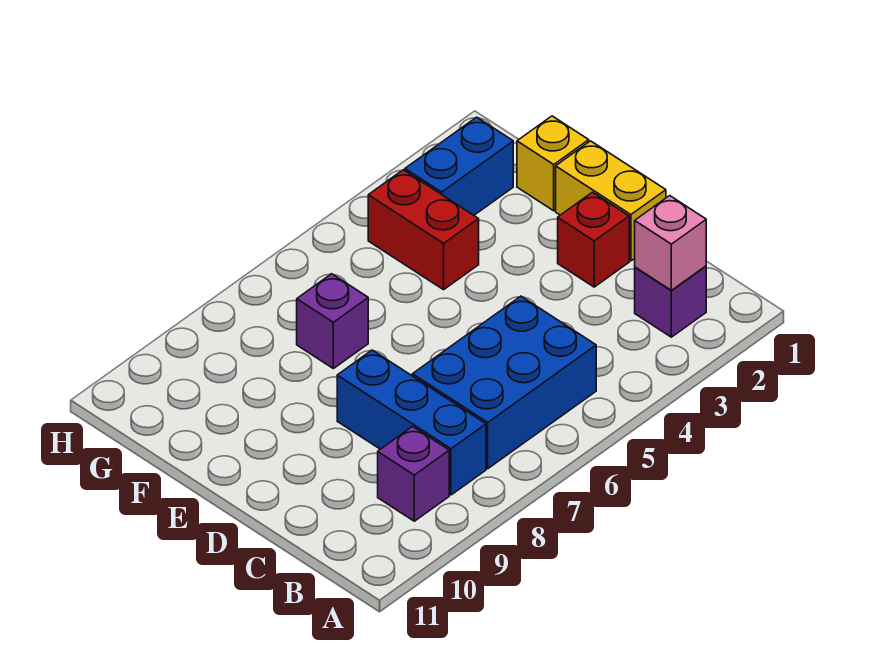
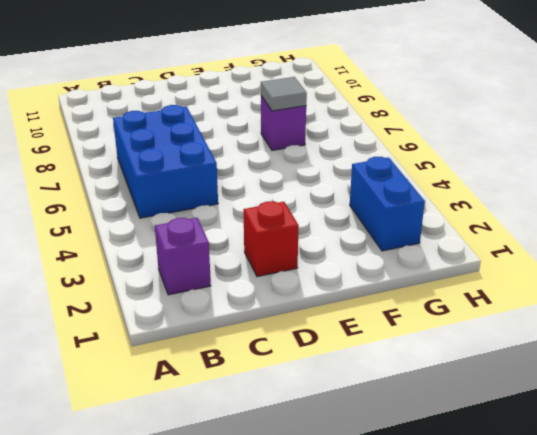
grey tile F7 level 2 -> none
none -> blue brick B8:D8 level 1
none -> purple brick B9 level 1

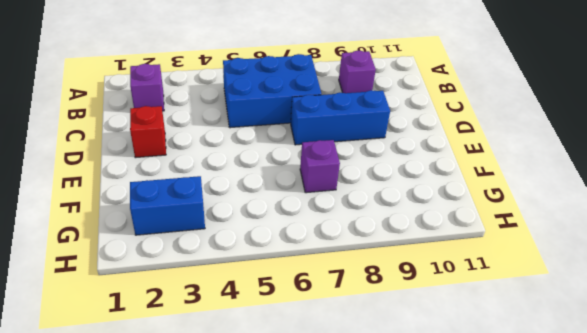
blue brick D7:D9 level 1 -> blue brick B8:D8 level 1
none -> yellow brick D1:E1 level 1
none -> yellow brick F1 level 1

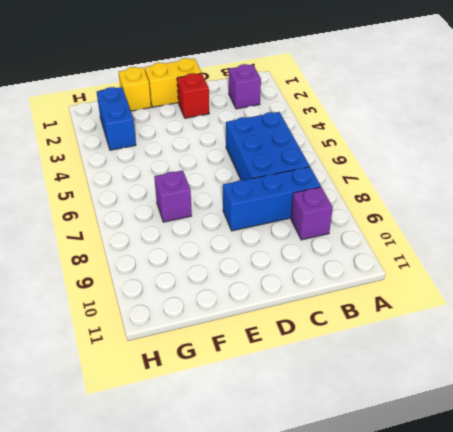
none -> red brick F4:G4 level 1
none -> pink brick B2 level 2

